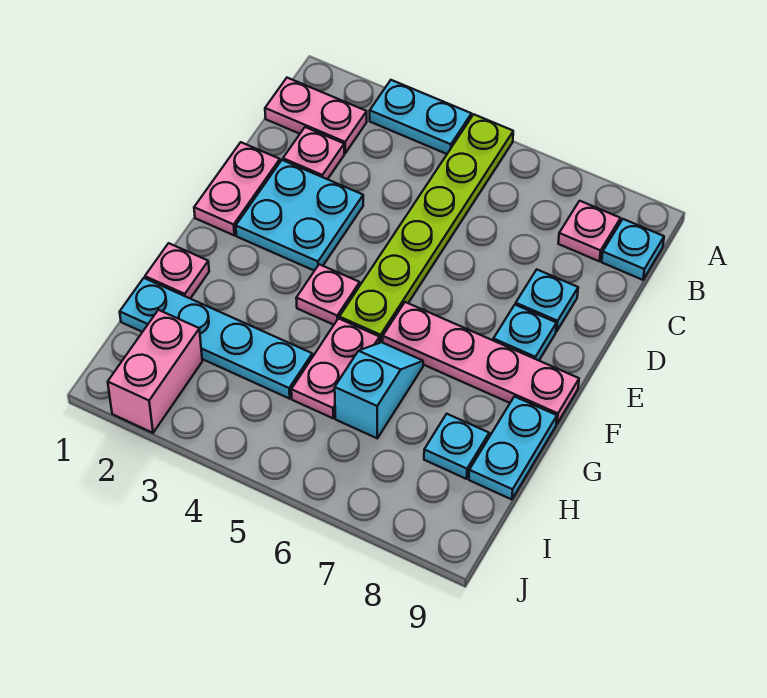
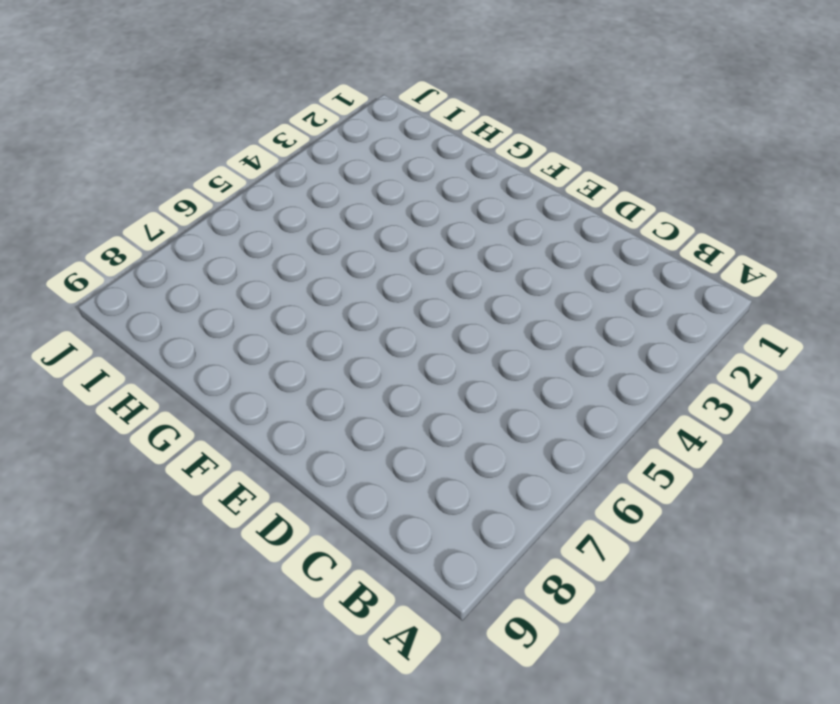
none -> cyan plate A3:A4 level 1
none -> lime plate A5:F5 level 1
none -> pink plate B1:B2 level 1

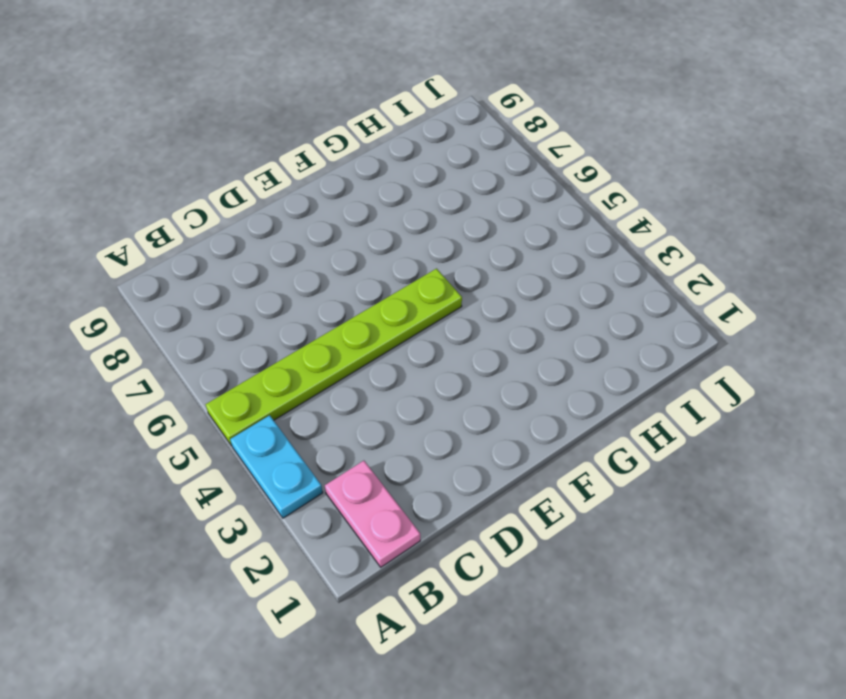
none -> pink plate B8 level 1
none -> cyan plate B9 level 1
none -> pink plate C2 level 1

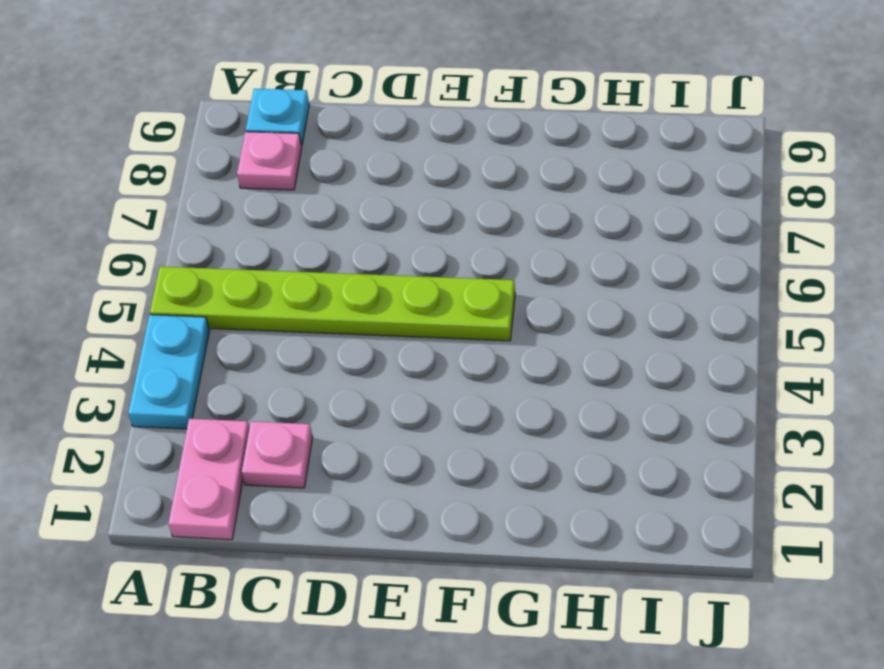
none -> pink plate D1:E1 level 1
none -> cyan plate D2:E3 level 1
none -> cyan plate D8 level 1

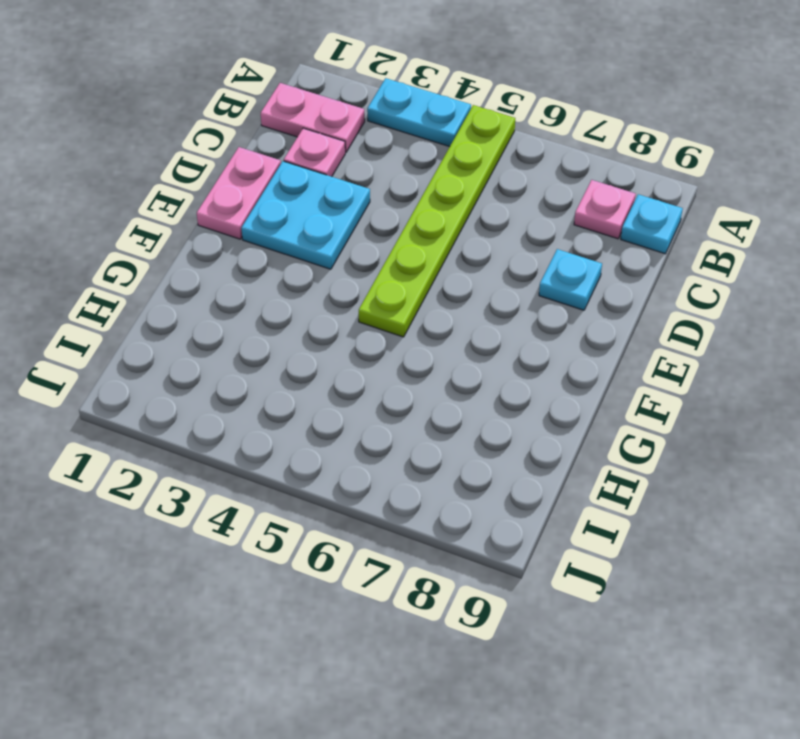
none -> cyan plate E8 level 1
none -> pink plate F4 level 1
none -> pink plate F6:F9 level 1

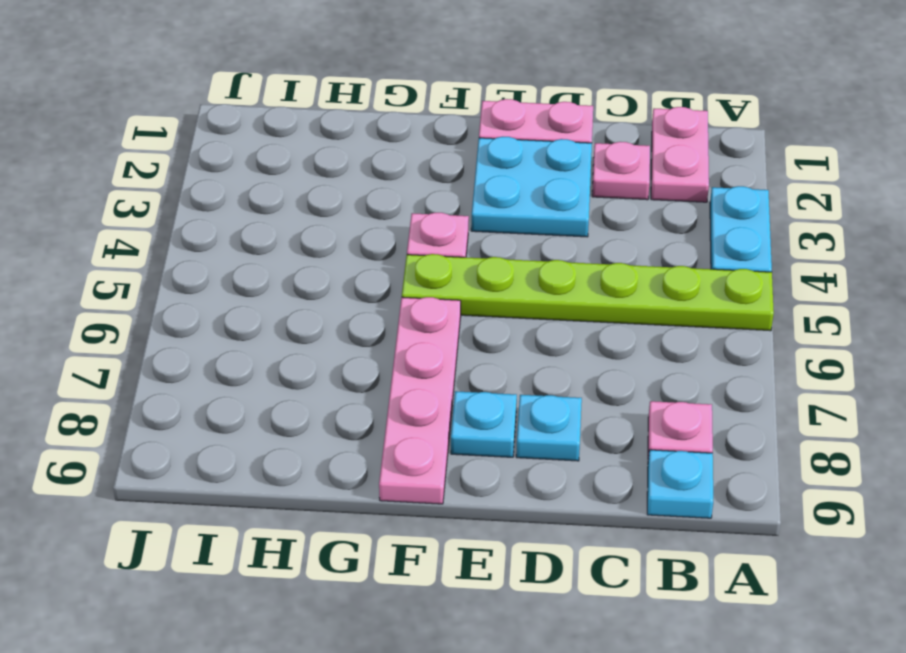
none -> pink plate G1 level 1
none -> pink plate G5:H5 level 1
none -> cyan slope G6:H6 level 1 top H

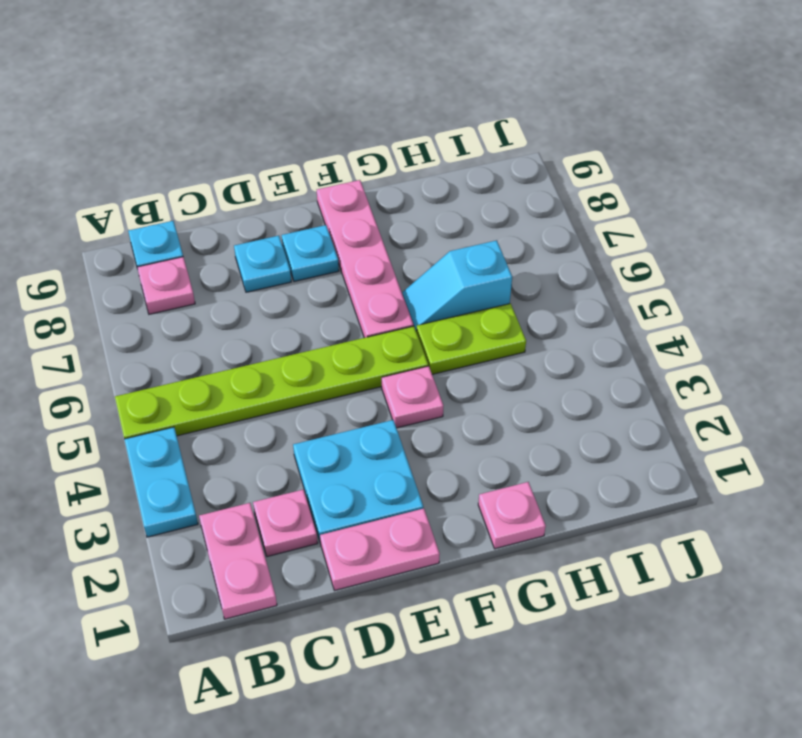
lime plate G5:H5 level 1 -> pink plate G5:H5 level 1
none -> cyan plate G9:H9 level 1
none -> cyan plate H1:H4 level 1
none -> cyan plate H8 level 1

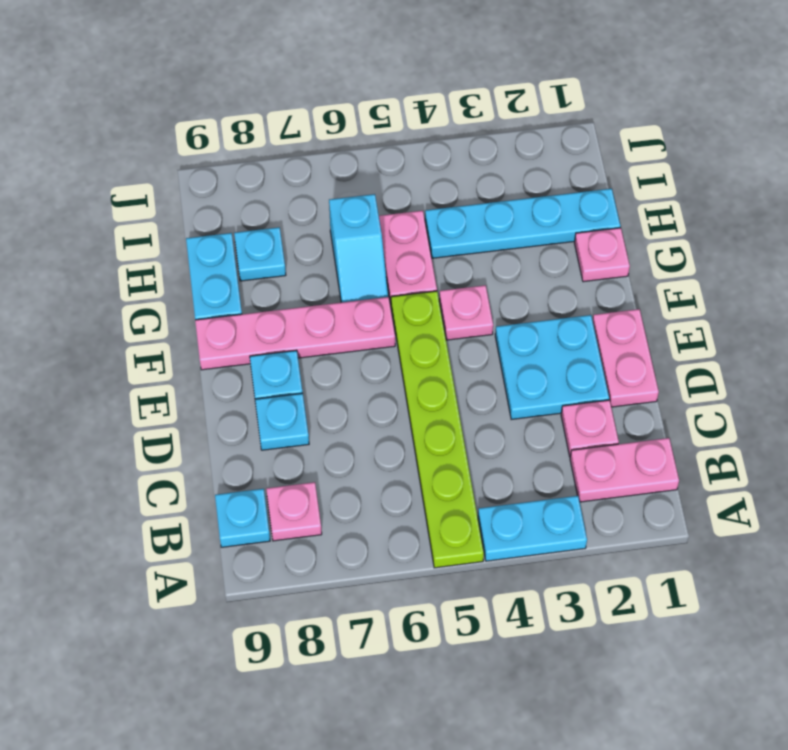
none -> pink brick I2:J2 level 1

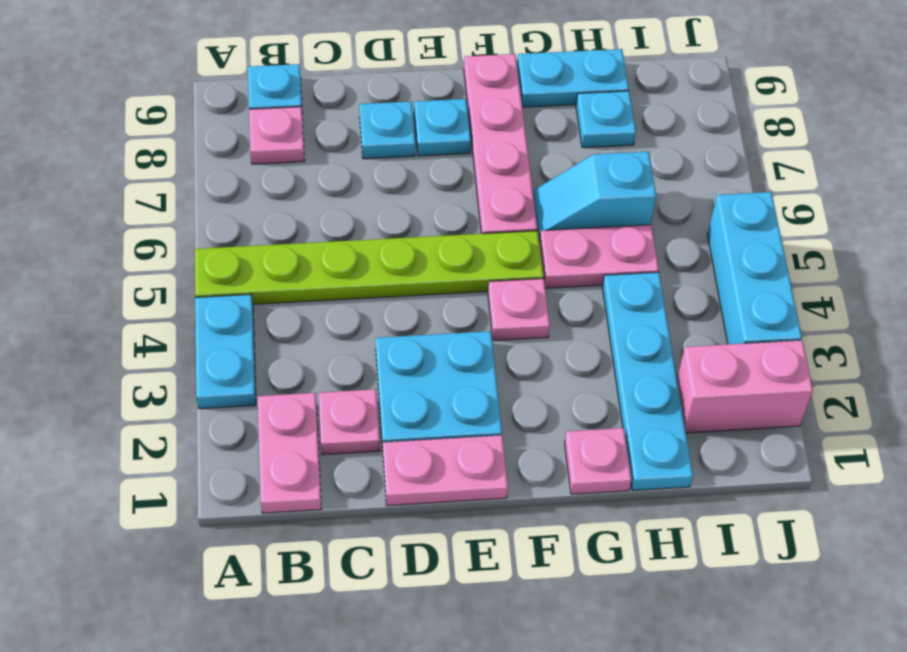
cyan brick J3:J5 level 1 -> none

